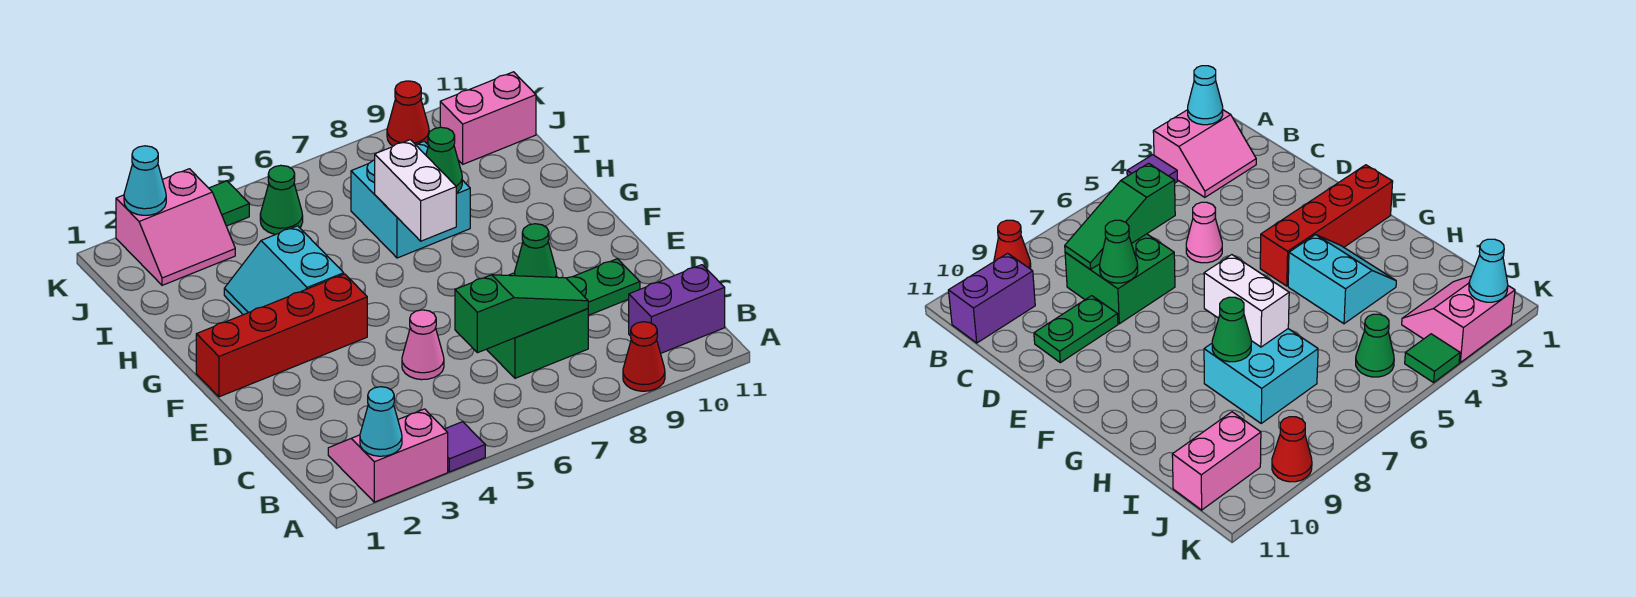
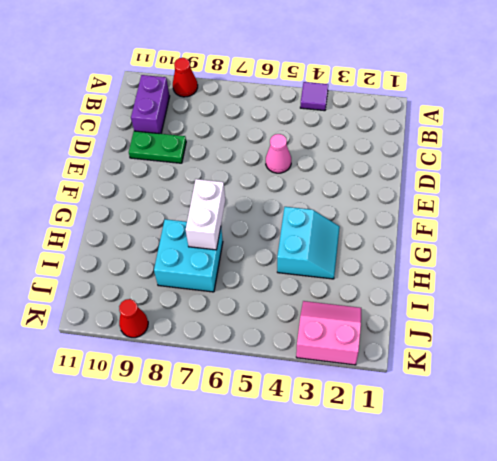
purple brick B10:C10 level 1 -> purple brick B10:B11 level 1
none -> pink slope A2:B3 level 1 top A
none -> green brick C7:D8 level 1
none -> red brick F1:F4 level 1

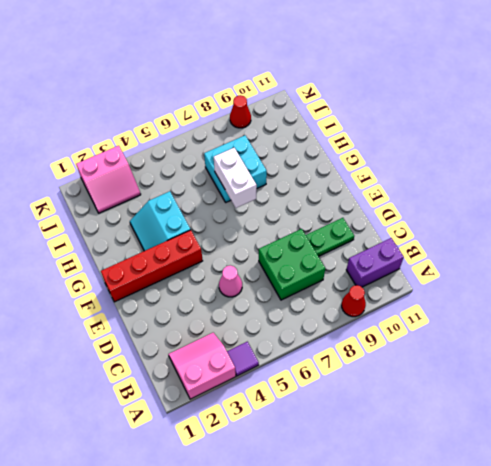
none -> green cone J5 level 1
none -> pink brick J10:J11 level 1
none -> green tile K4 level 1

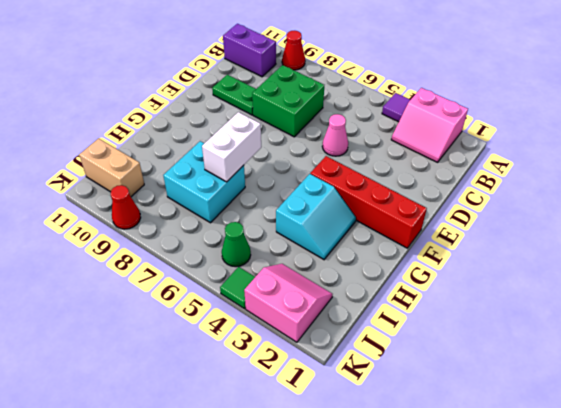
tan brick J10:J11 level 1 -> pink brick J10:J11 level 1
none -> cyan cone A2 level 2
none -> green slope C6:C8 level 2 top 6
none -> green cone D8 level 2

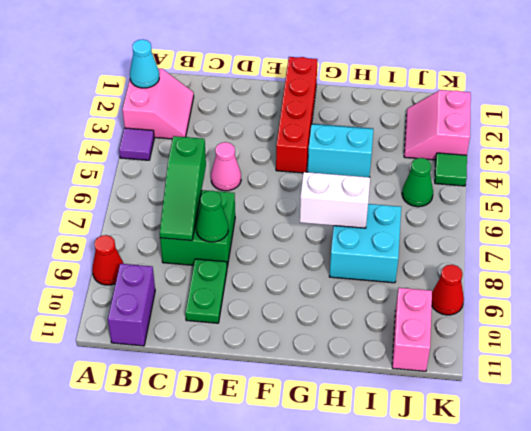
none -> green cone H8 level 2
none -> cyan cone K2 level 2

